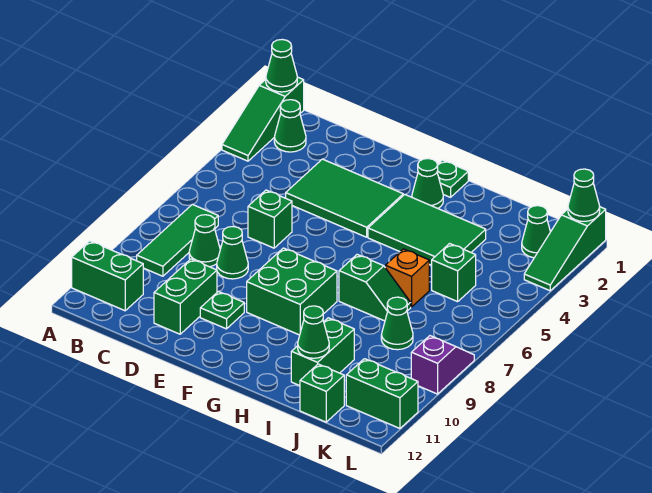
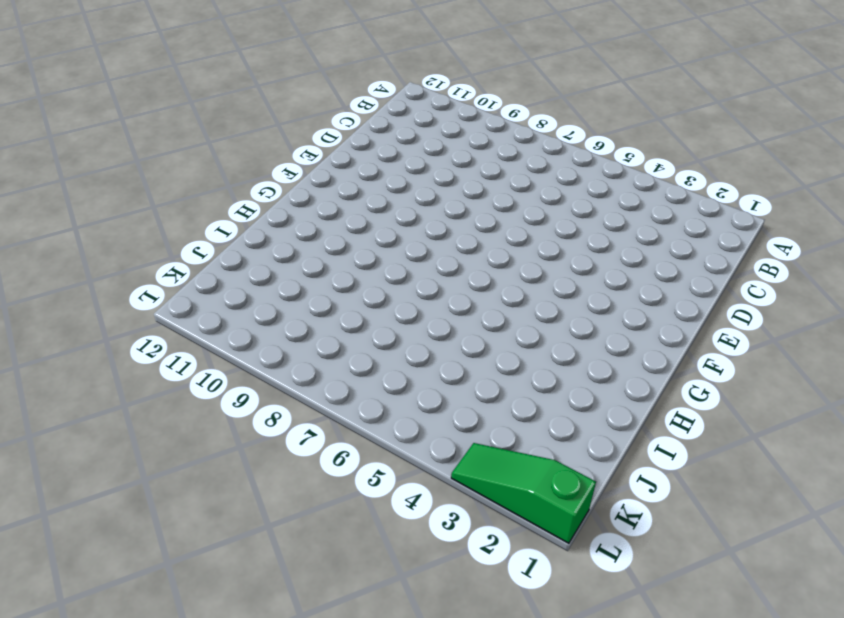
none -> green slope A1:A3 level 1 top 1
none -> green brick A11:B11 level 1
none -> green cone B2 level 1

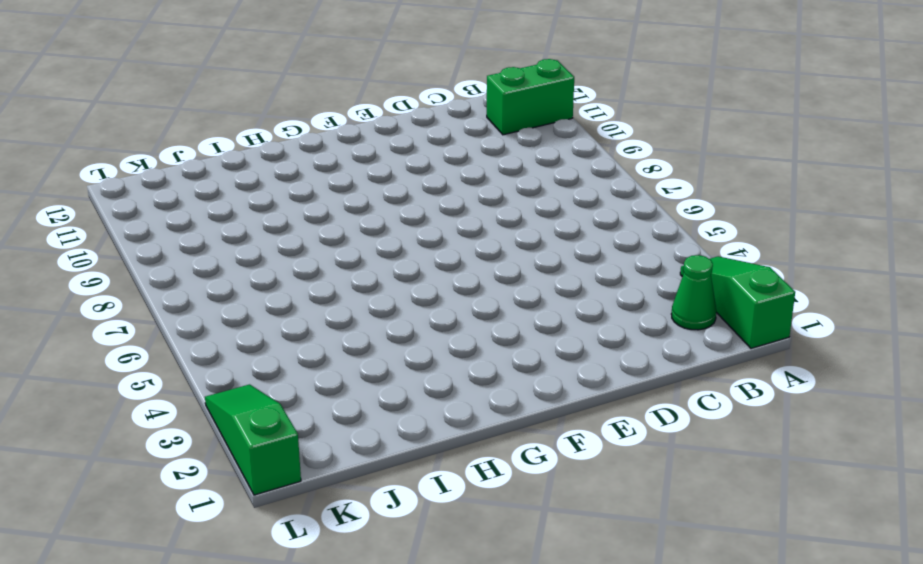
none -> green tile B7:B9 level 1
none -> green cone C8 level 1
none -> green tile D3:F4 level 1

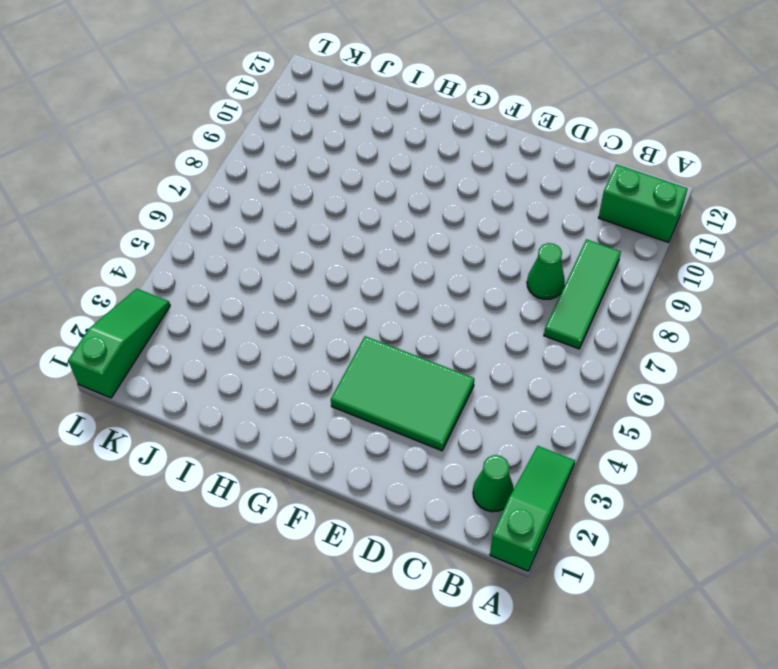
none -> green brick D6 level 1
none -> green cone D8 level 1
none -> green brick D10:D11 level 1

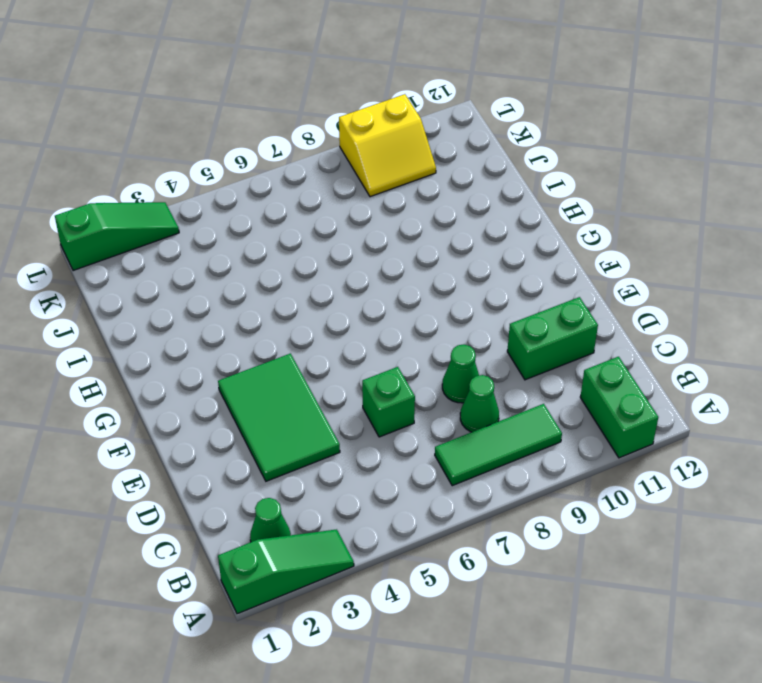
yellow slope K9:L10 level 1 top L -> purple slope L8:L9 level 1 top 9
none -> green plate E10 level 1
none -> green brick F8:G9 level 1
none -> green plate G1 level 1

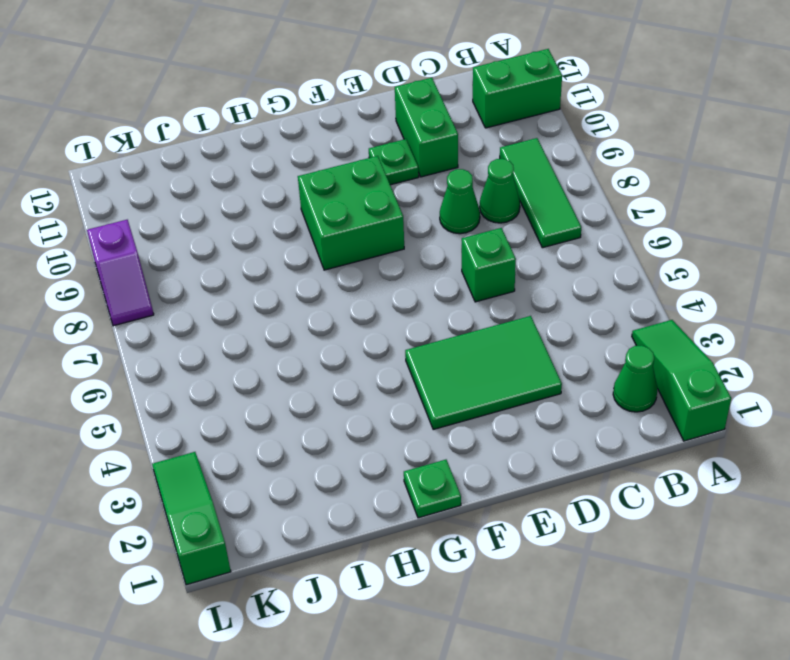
none -> green cone G2 level 1
none -> green tile G3:I4 level 1
none -> green slope H7:I7 level 1 top H

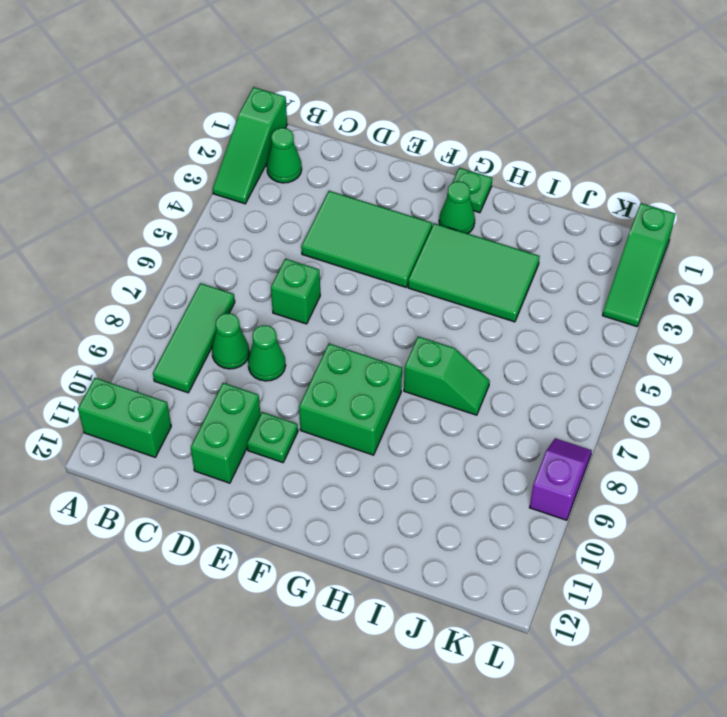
none -> orange brick I6 level 1
none -> green brick I10:I11 level 1
none -> green brick J5 level 1

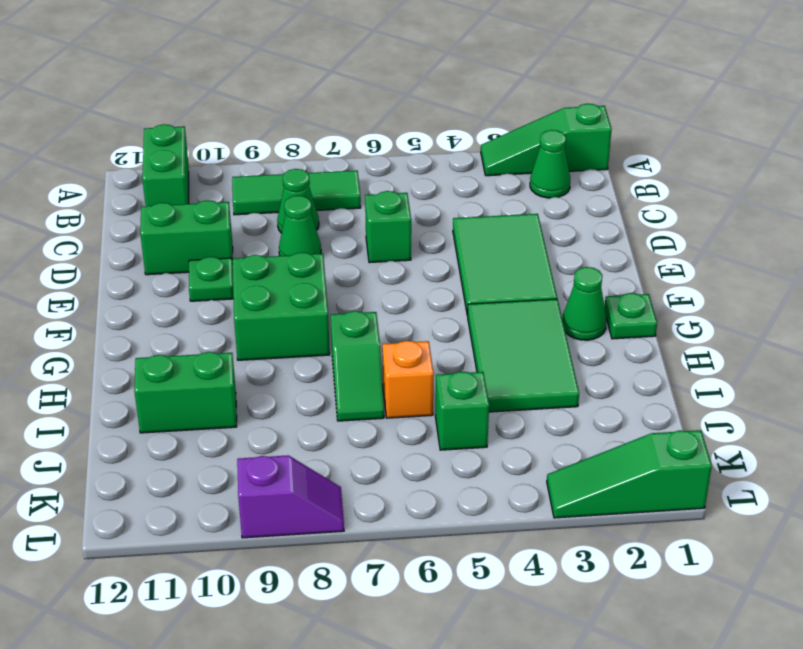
none -> green cone J8 level 1
none -> green brick J12 level 1
none -> green cone K2 level 1

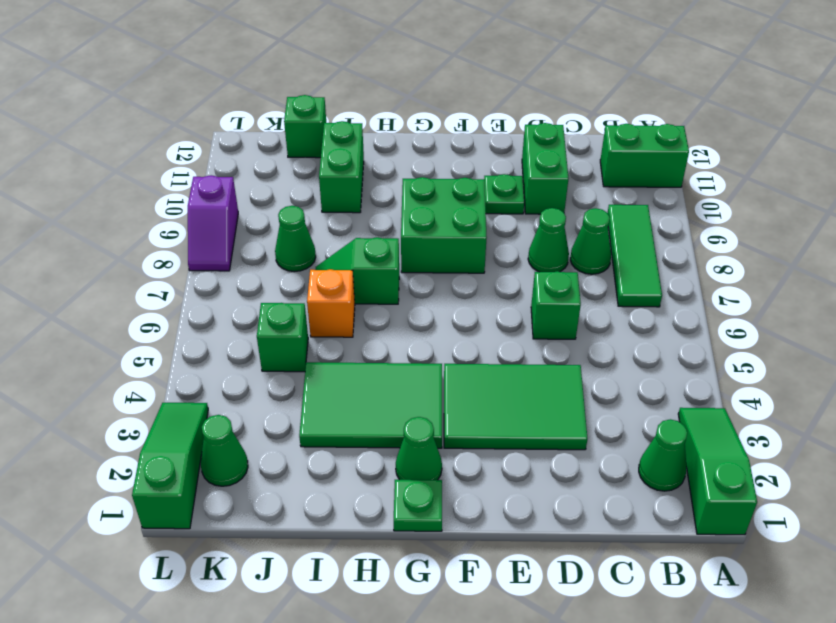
none -> green brick K11:L11 level 1
none -> green cone A1 level 2
none -> green cone I11 level 2

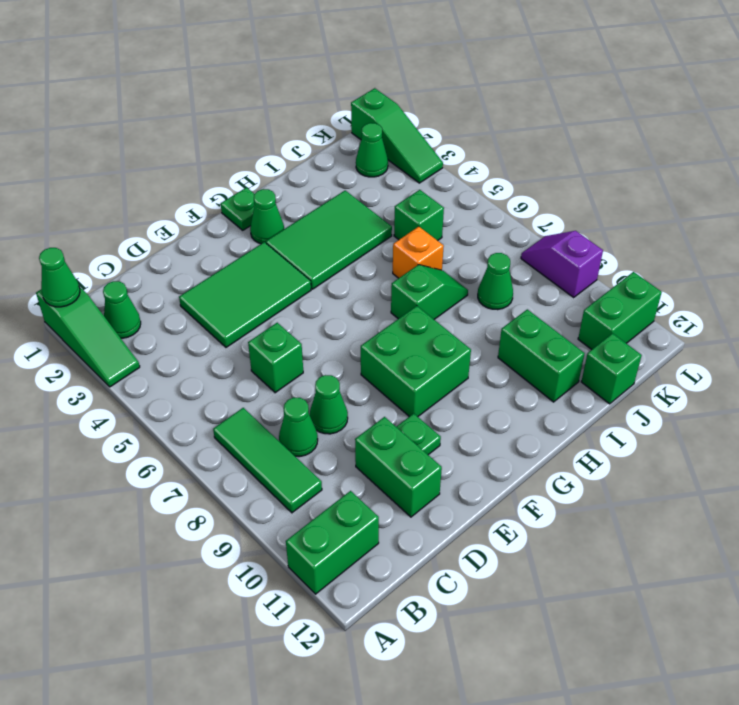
none -> green cone I11 level 2
none -> green cone L1 level 2

